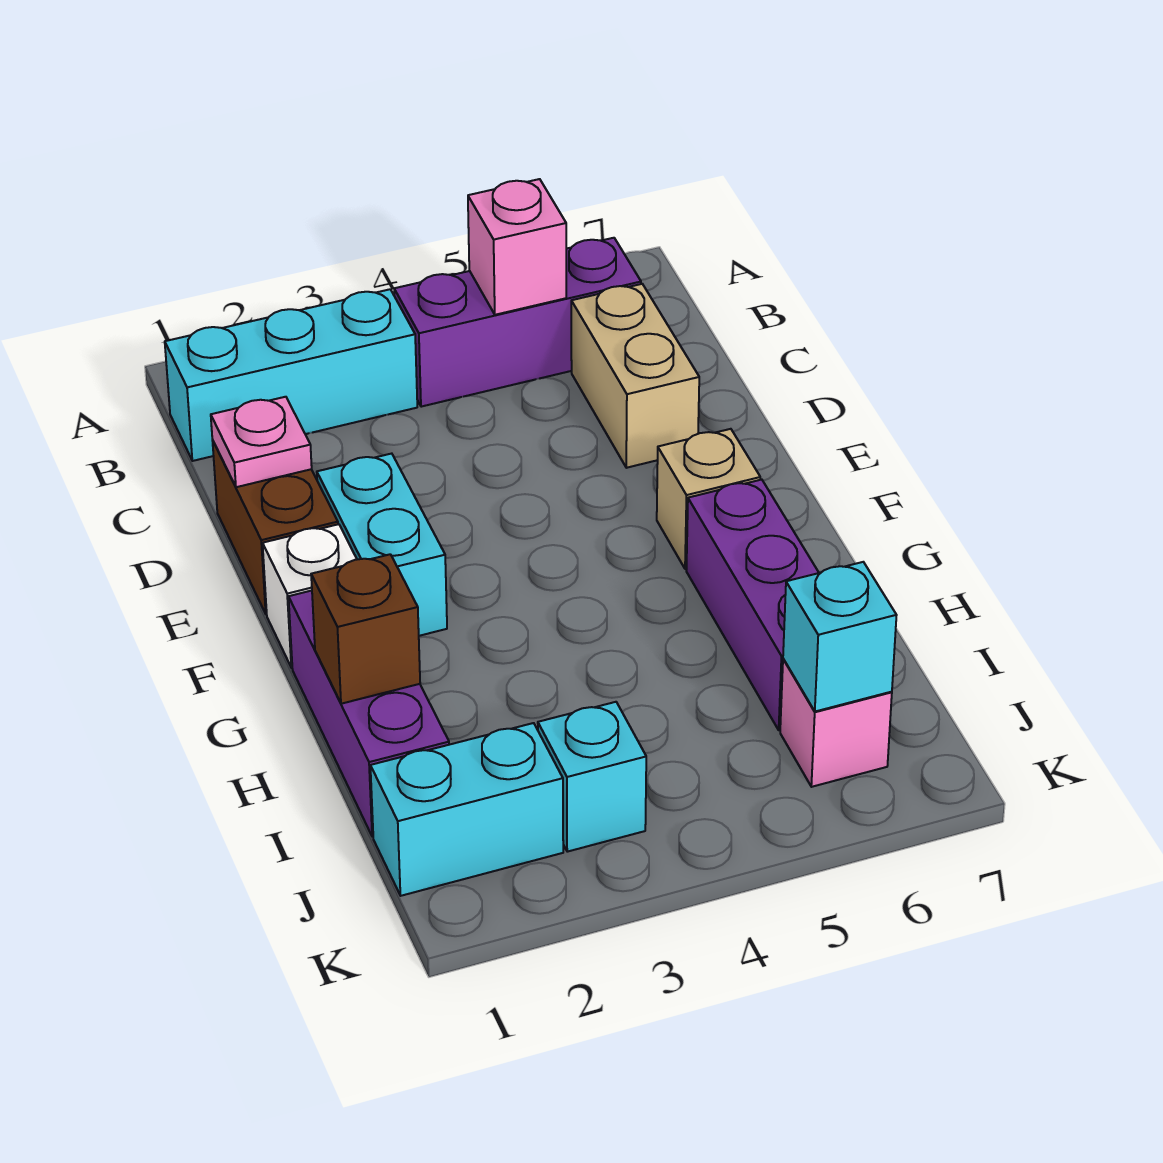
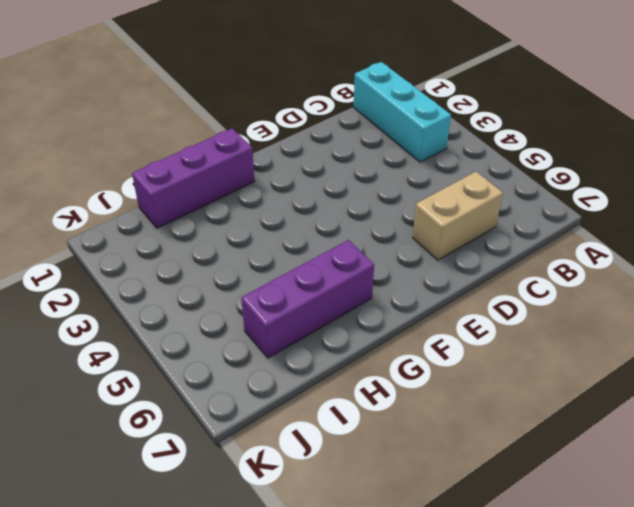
none -> purple brick B4:B6 level 1
none -> brown brick D1:E1 level 1
none -> cyan brick E2:F2 level 1

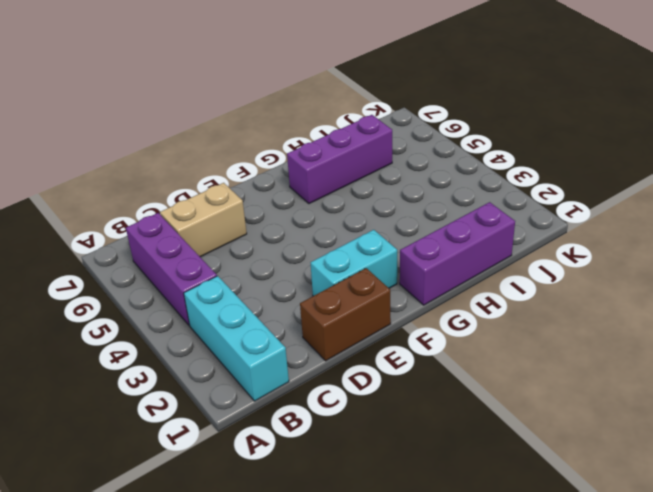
none -> white brick F1 level 1
none -> tan brick F6 level 1
none -> cyan brick J1:J2 level 1

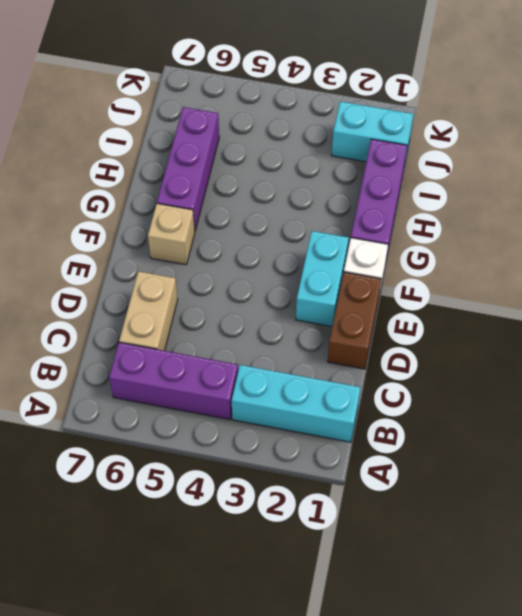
none -> cyan brick J3 level 1
none -> pink brick J6 level 1
none -> pink brick B5 level 2

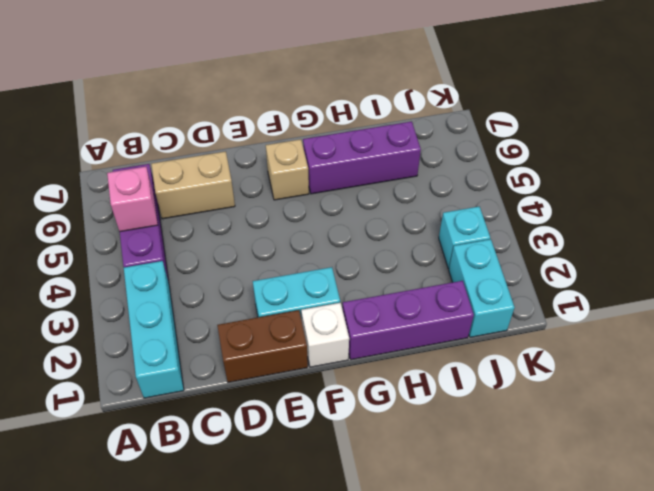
none -> pink brick J6 level 1
none -> pink plate D1 level 2
none -> brown brick H1 level 2

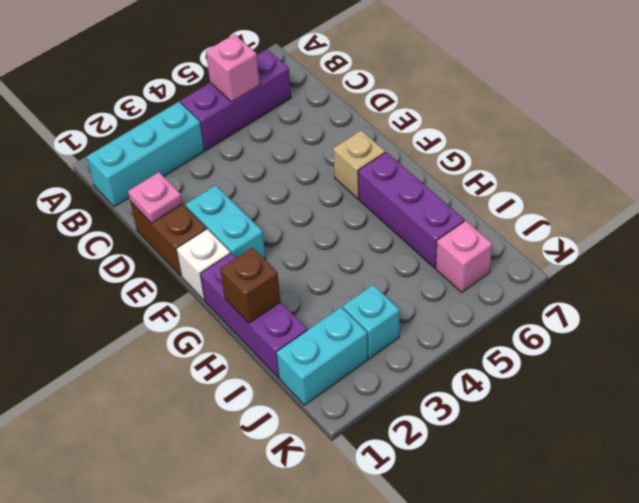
none -> tan brick C6:D6 level 1
none -> cyan brick J6 level 2

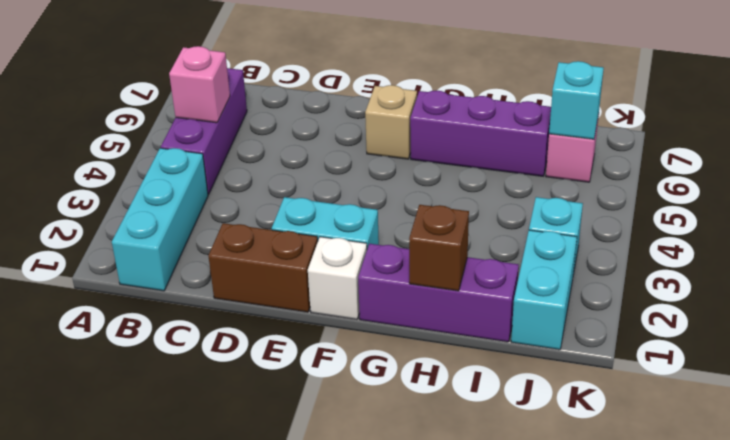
none -> tan brick C6:D6 level 1
none -> pink plate D1 level 2

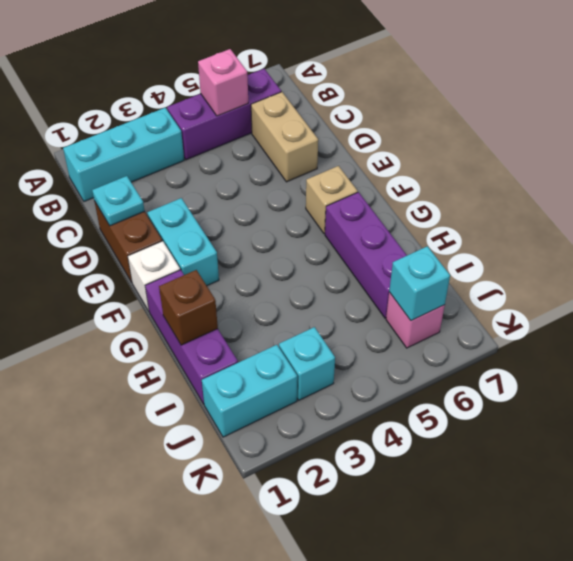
cyan plate D1 level 2 -> pink plate D1 level 2

